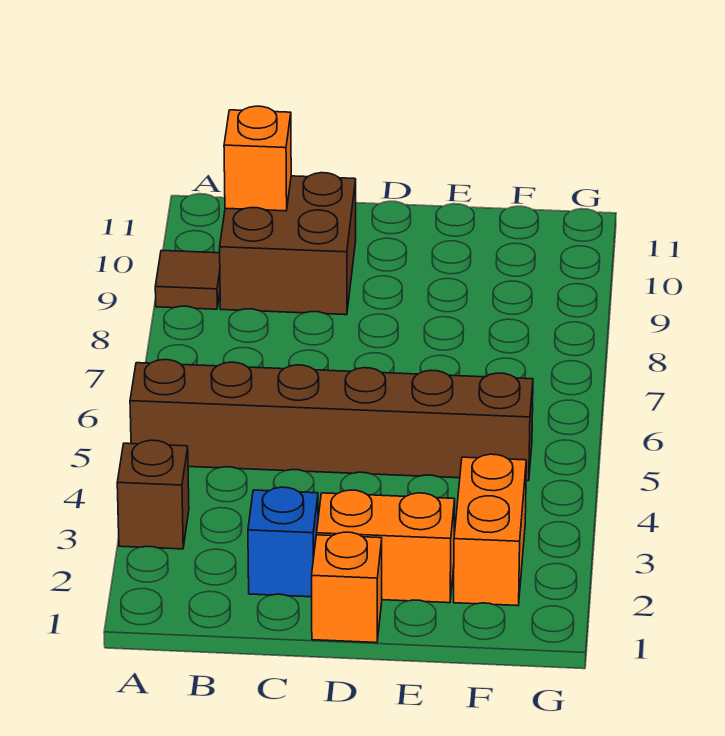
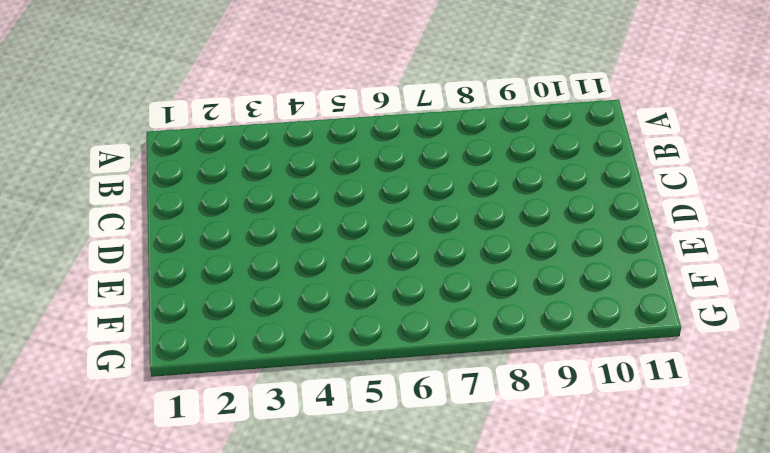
none -> brown brick A3 level 1
none -> brown brick A5:F5 level 1

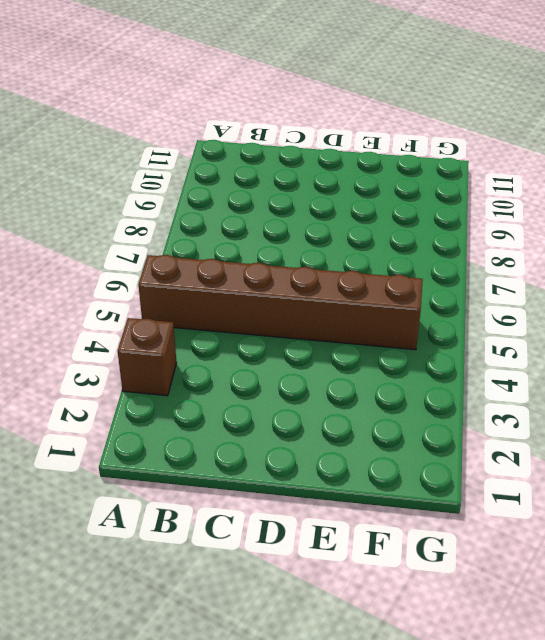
none -> brown tile A9 level 1
none -> brown brick B9:C10 level 1

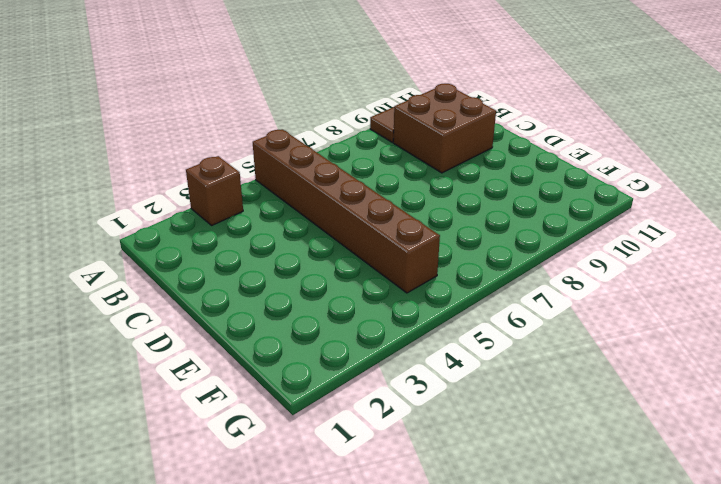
none -> blue brick C2 level 1
none -> orange brick D1 level 1

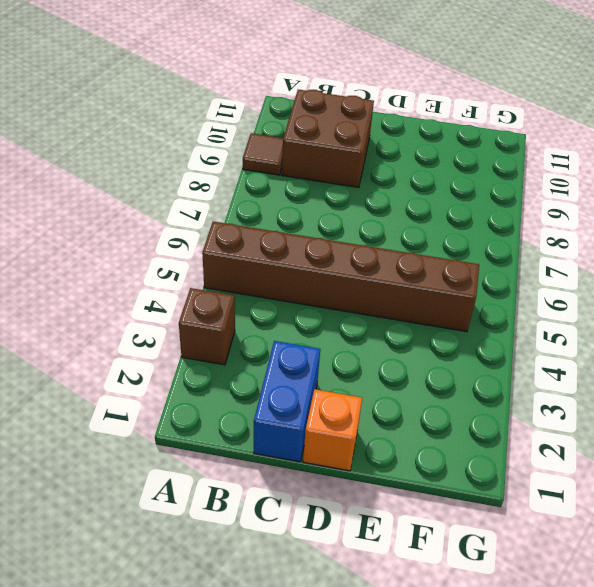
blue brick C1:C2 level 1 -> blue brick C2 level 1
none -> orange brick D2:E2 level 1
none -> orange brick F2:F3 level 1

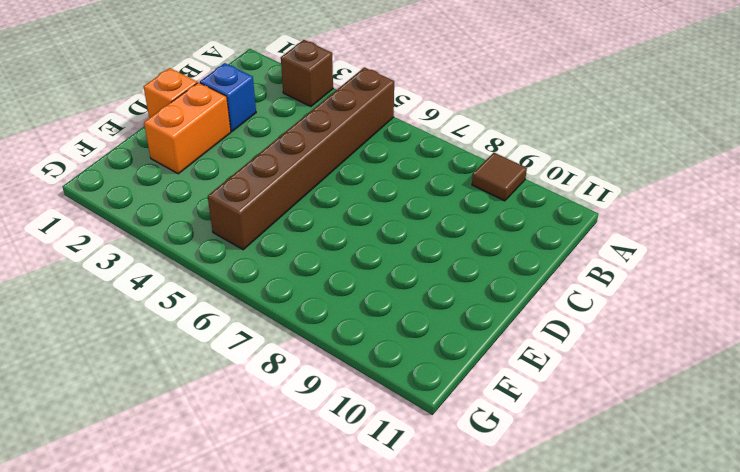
none -> brown brick B9:C10 level 1
none -> orange brick F2:F3 level 1

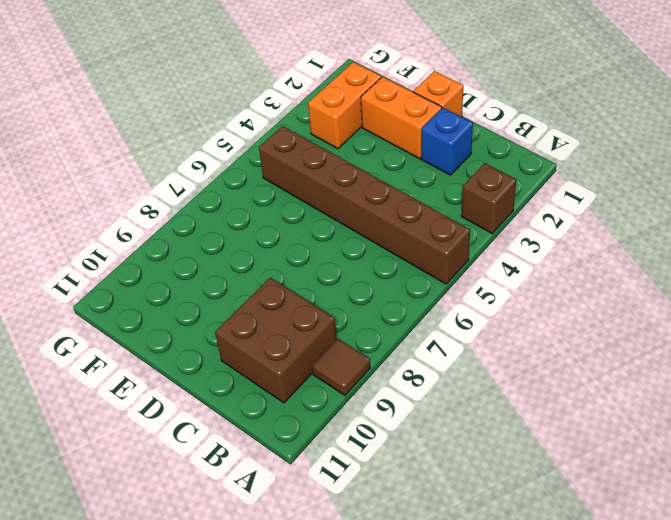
none -> orange brick B10 level 2

